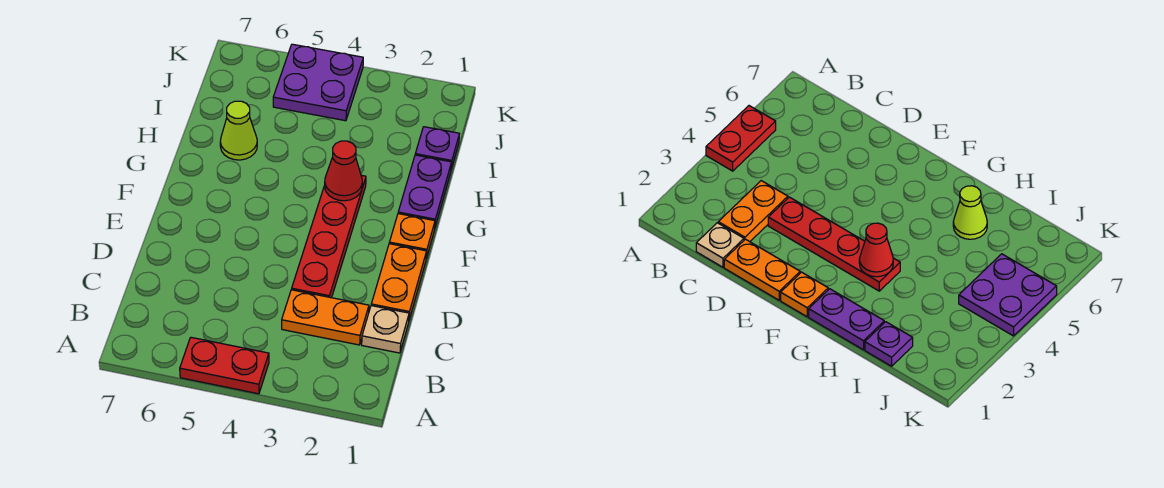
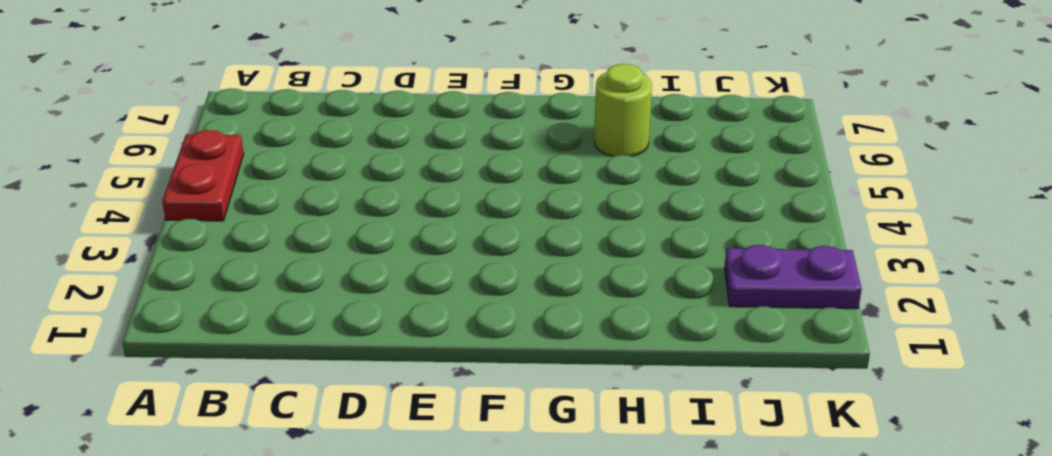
lime round brick H6 level 1 -> lime cone H6 level 1
purple plate J2:K2 level 1 -> purple plate G1:H1 level 1
none -> tan plate C1 level 1
none -> orange plate C2:C3 level 1

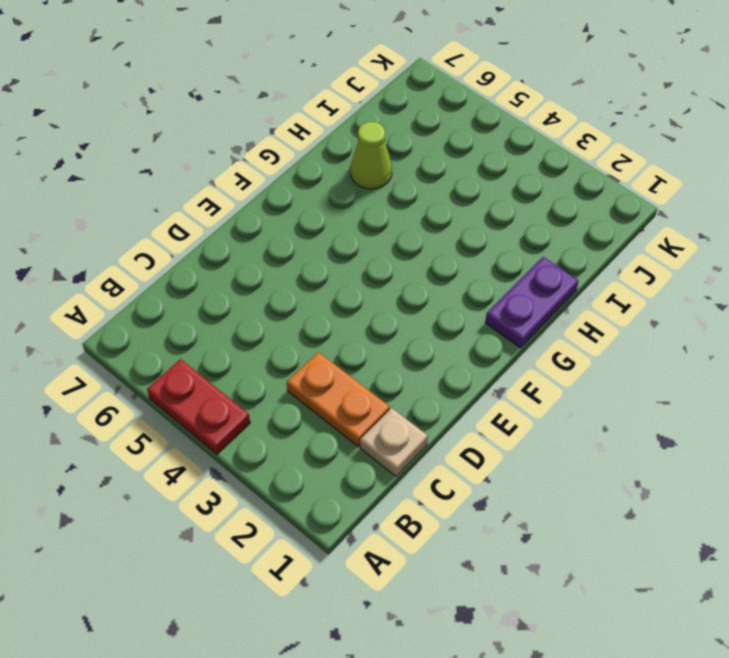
none -> orange plate D1:E1 level 1
none -> red plate D3:G3 level 1

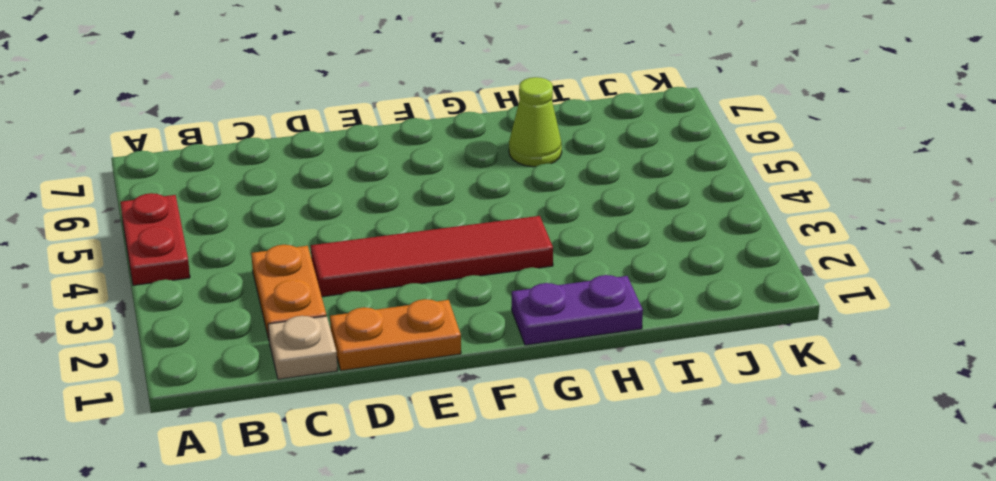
red tile D3:G3 level 1 -> red plate D3:G3 level 1
none -> orange plate F1 level 1
none -> purple plate I1 level 1

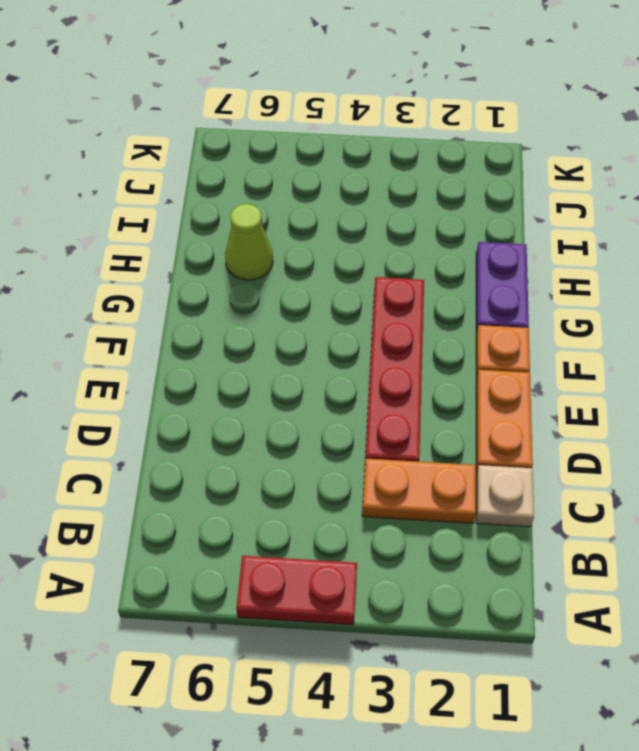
none -> purple plate I1 level 1
none -> purple plate J4:K5 level 1

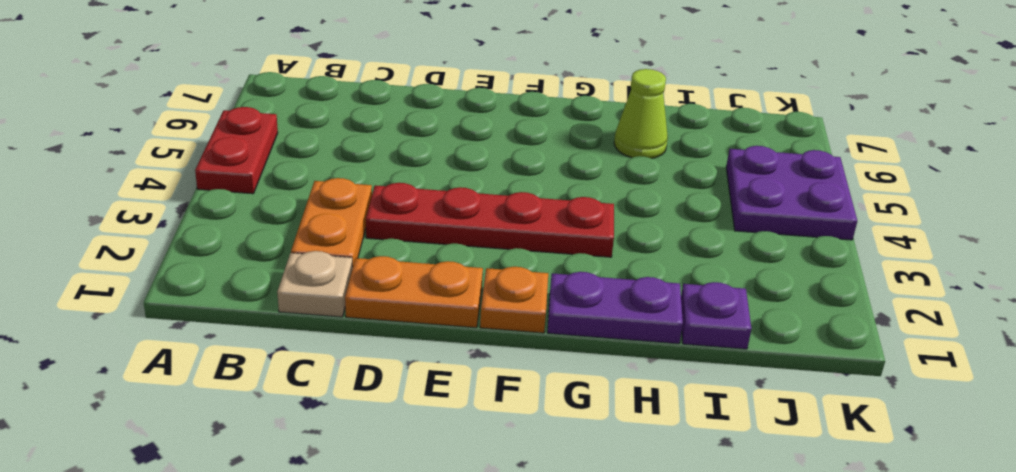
none -> red cone G3 level 2

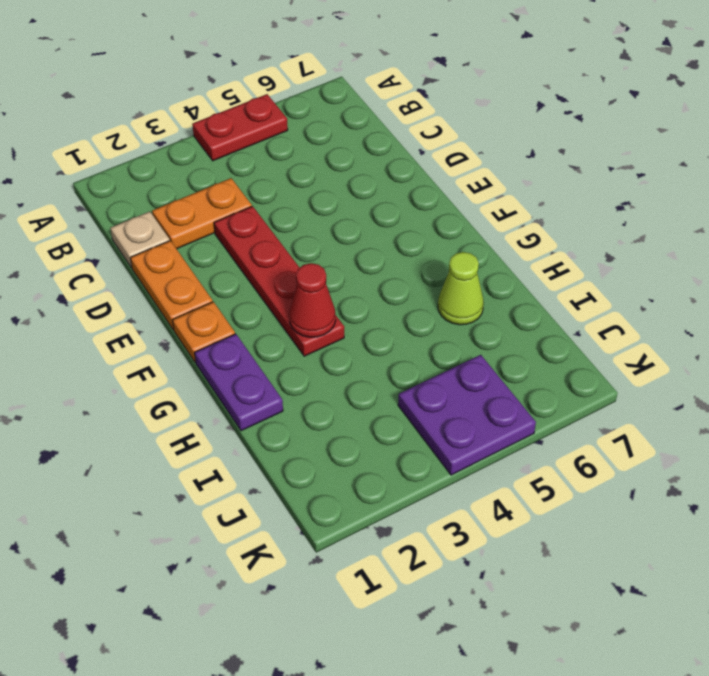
none -> purple plate I1 level 1

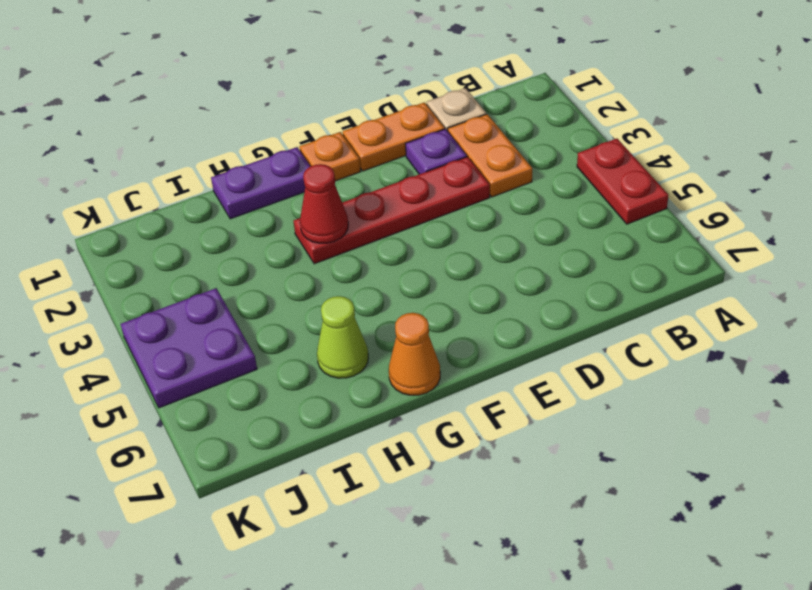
purple plate D2 level 1 -> purple plate I1 level 1
orange cone G7 level 1 -> none

